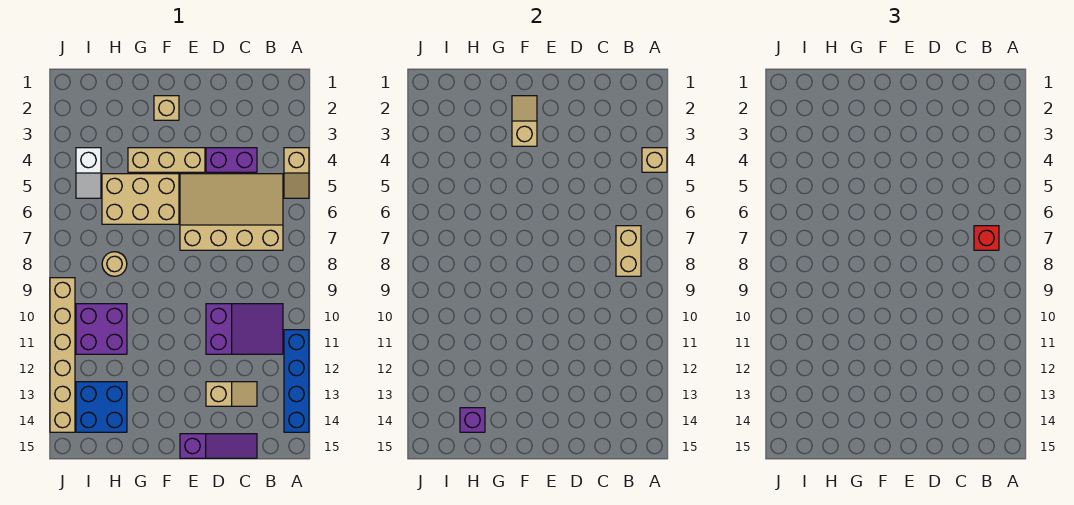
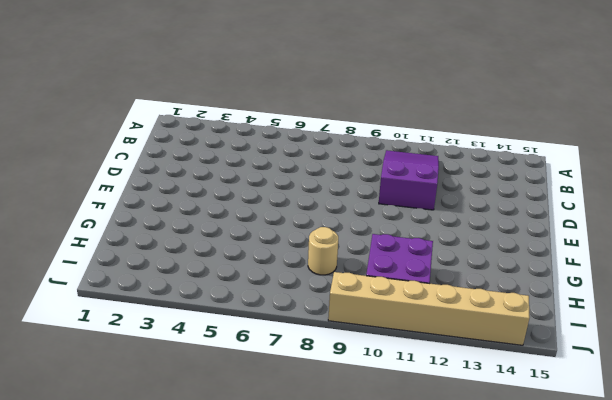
none -> tan slope A4:A5 level 1 top 4
none -> blue brick A11:A14 level 1
none -> tan slope B5:E7 level 1 top 7

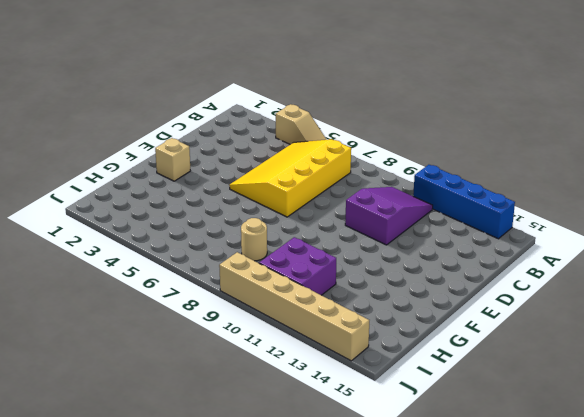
yellow slope B5:E7 level 1 top 7 -> tan slope B5:E7 level 1 top 7
none -> purple brick C4:D4 level 1
none -> tan slope C13:D13 level 1 top D
none -> purple slope C15:E15 level 1 top E

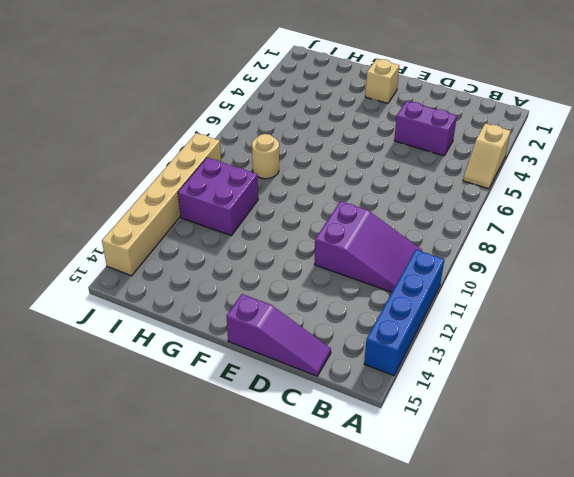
none -> tan slope B5:E7 level 1 top 7
none -> tan slope C13:D13 level 1 top D
none -> tan brick E4:G4 level 1

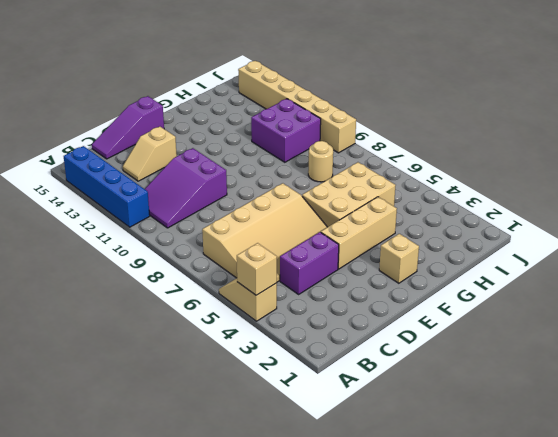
none -> blue brick H13:I14 level 1
none -> white slope I4:I5 level 1 top 4
none -> tan brick B7:B8 level 2

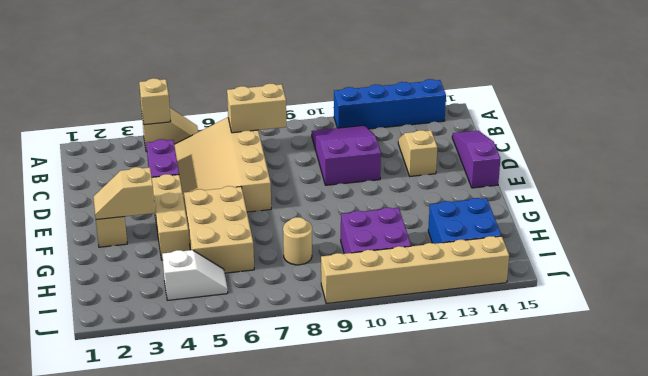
none -> purple brick H14 level 2
none -> red brick B7 level 3

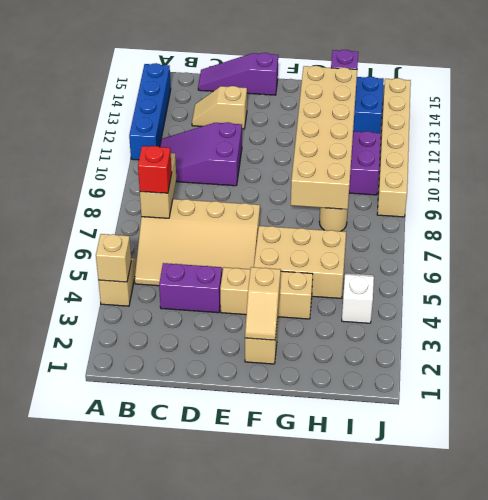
tan brick G8:H13 level 2 -> none

